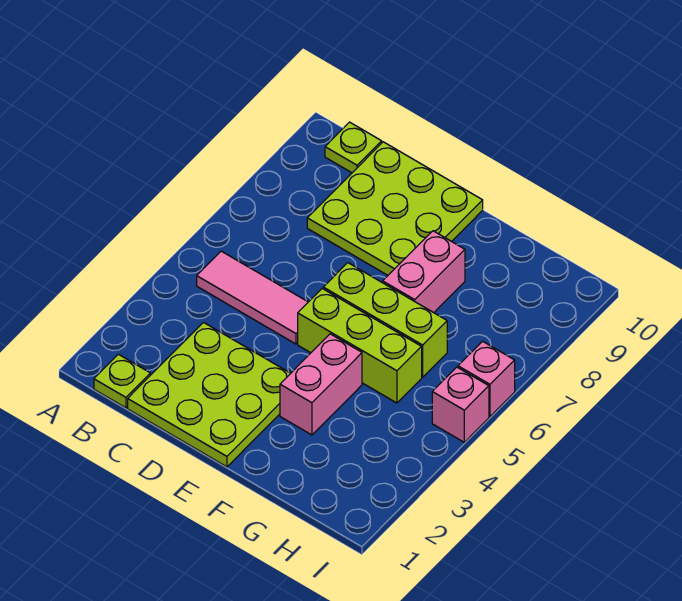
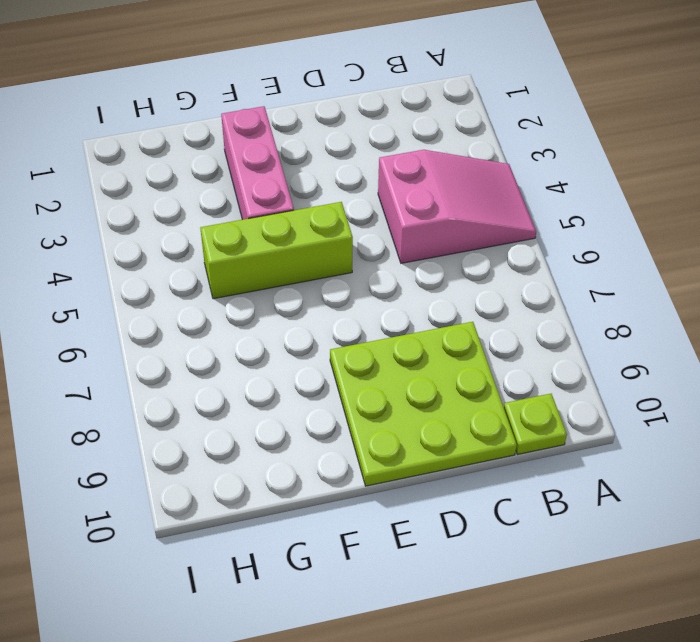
pink slope A4:C5 level 1 top C -> pink tile B5:D5 level 1
pink brick F2:F4 level 1 -> pink brick F3:F4 level 1
none -> lime plate B1 level 1
none -> lime plate C1:E3 level 1

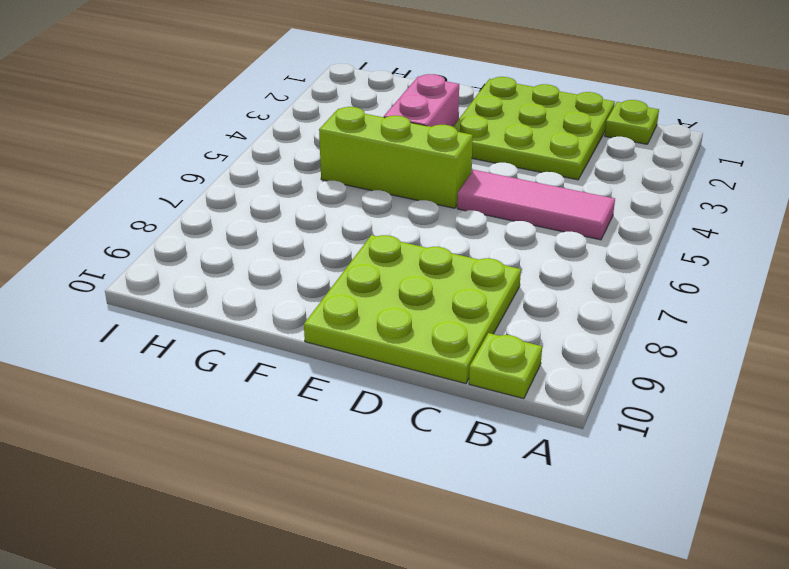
none -> lime brick E6:G6 level 1
none -> pink brick F7:F8 level 1

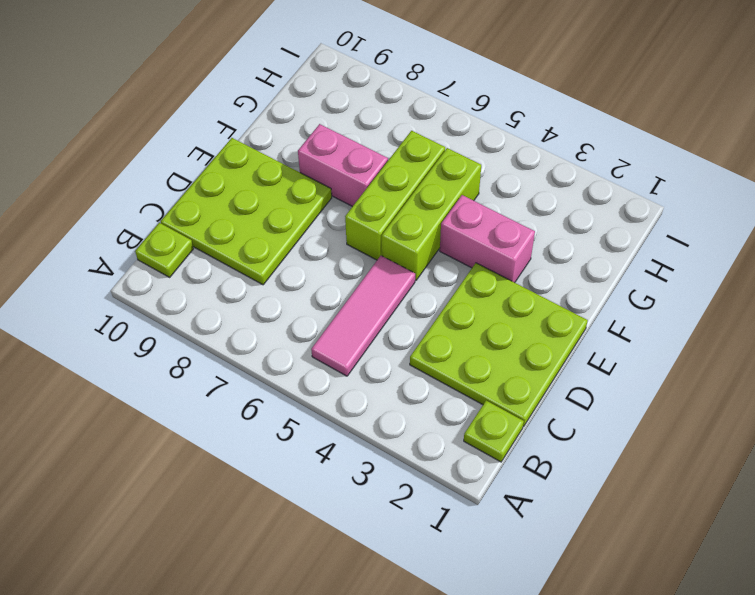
none -> pink brick I5 level 1
none -> pink brick I6 level 1

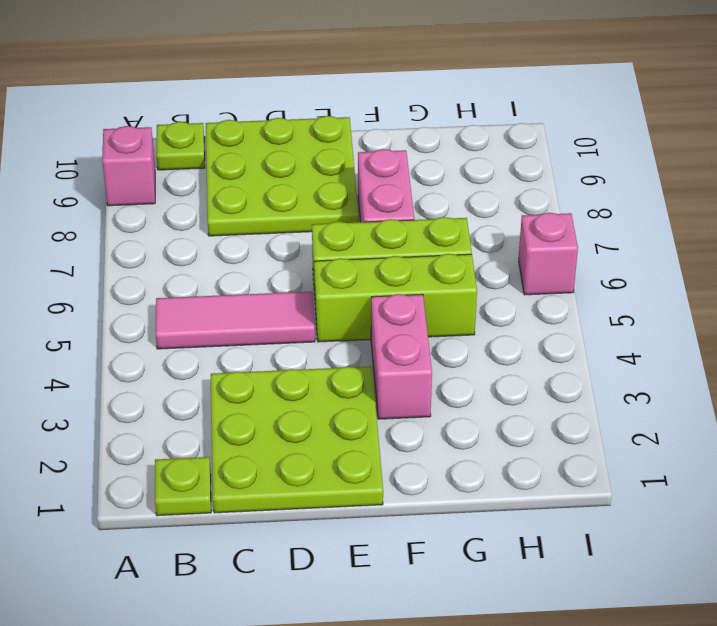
pink brick A9 level 1 -> pink brick I5 level 1

